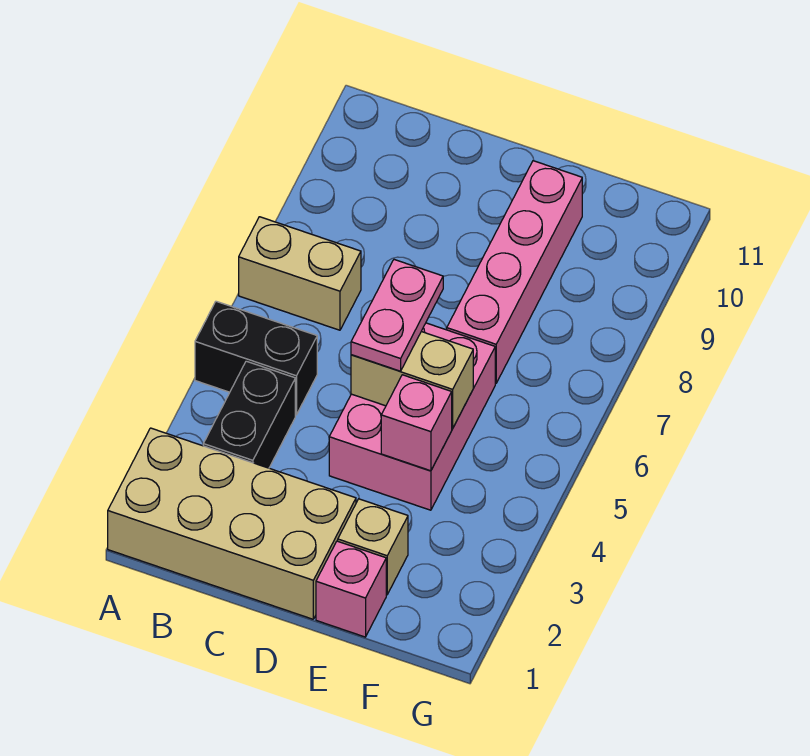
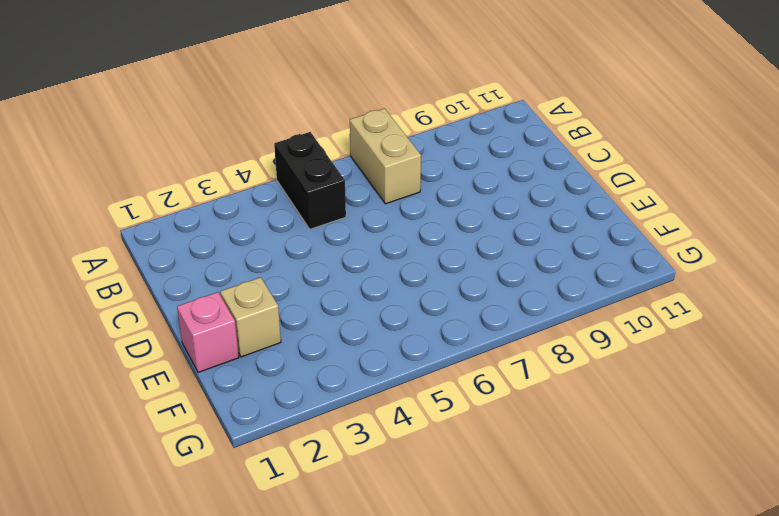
none -> tan brick A1:D2 level 1
none -> black brick B3:B4 level 1

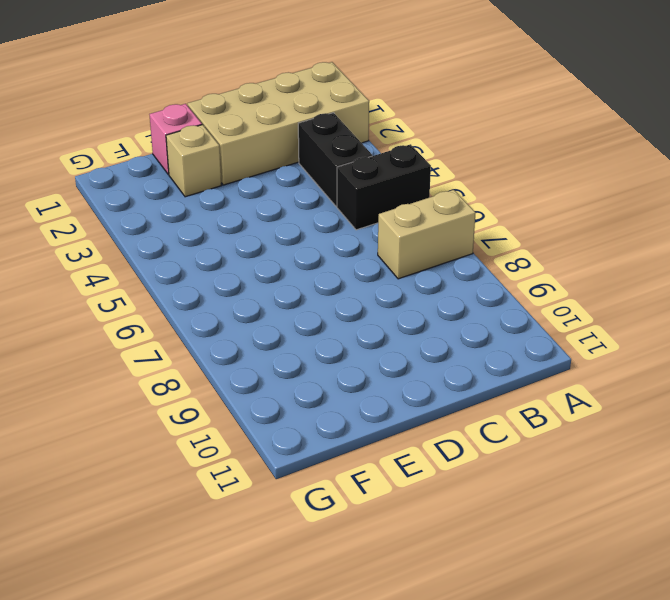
none -> pink brick D4:E6 level 1
none -> pink brick E7:E10 level 1

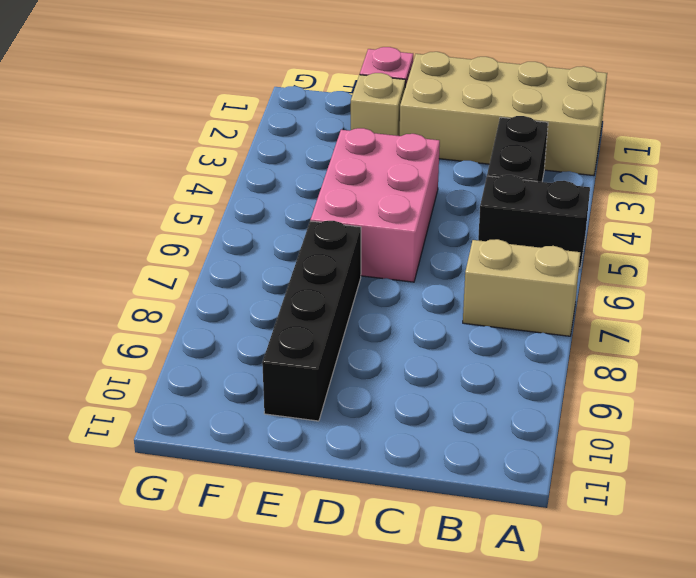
black brick E7:E10 level 1 -> pink brick E7:E10 level 1
none -> tan brick D5:E5 level 2
none -> pink brick E4 level 2

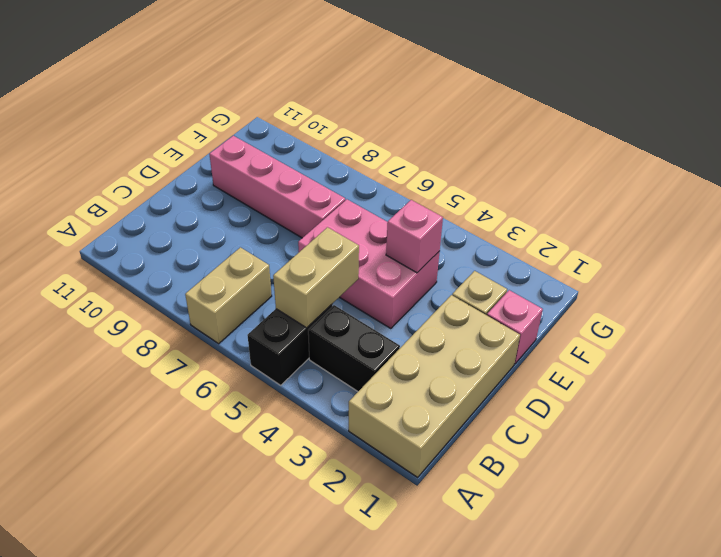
tan brick B5:C5 level 2 -> tan brick D5:E5 level 2
none -> pink plate D5:D6 level 3

